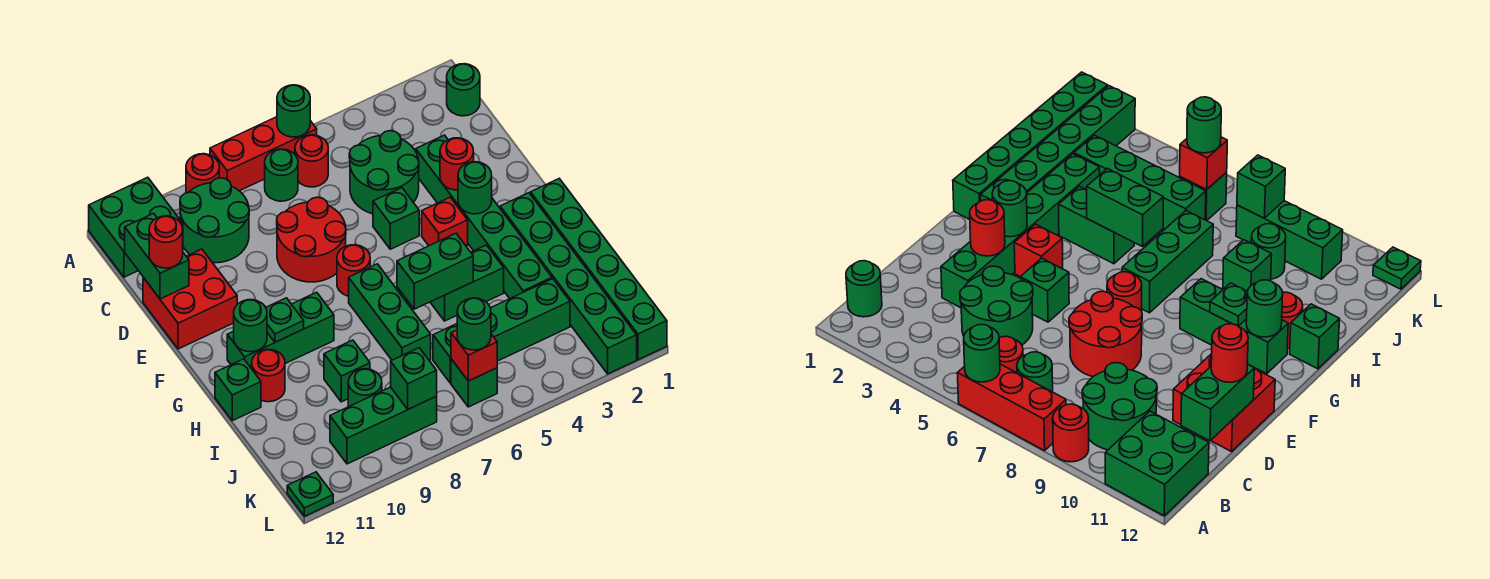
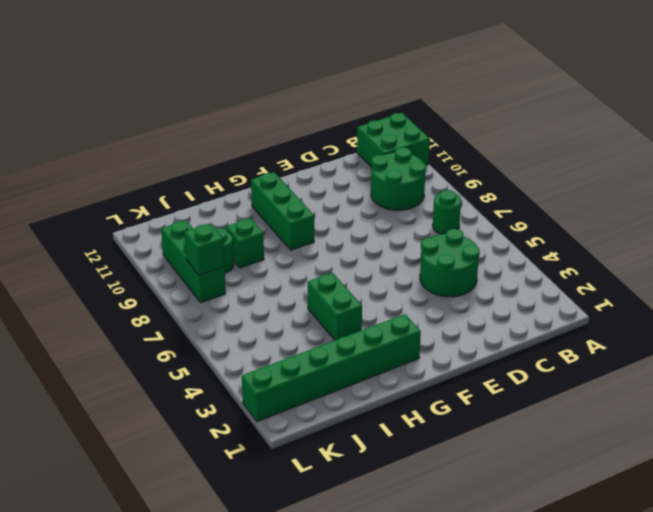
none -> red brick A6:A8 level 1
none -> red round brick A9 level 1
none -> green round brick B1 level 1
none -> red round brick B6 level 1

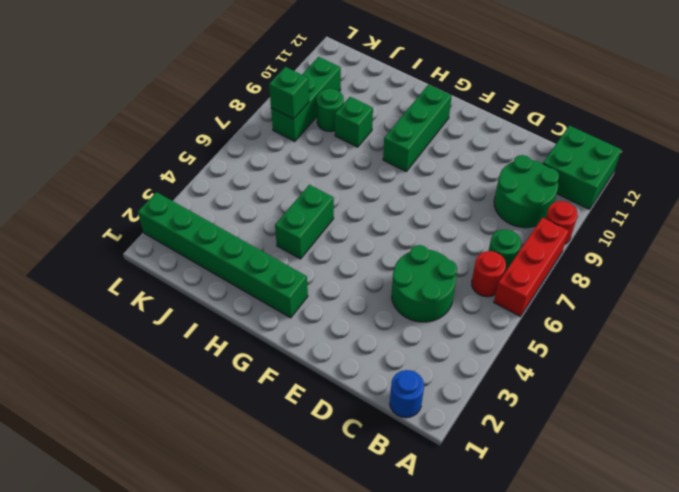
blue round brick B1 level 1 -> green round brick B1 level 1
none -> green brick D3:I3 level 1
none -> red round brick D7:E8 level 1
none -> red brick D11:E12 level 1
none -> green brick E5 level 1

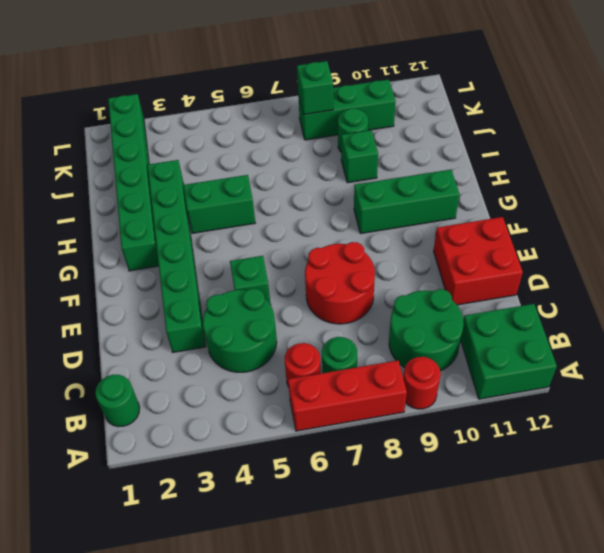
none -> red brick F4 level 1
none -> red round brick F7 level 1
none -> green brick G1:L1 level 1
none -> green brick G7:I7 level 1

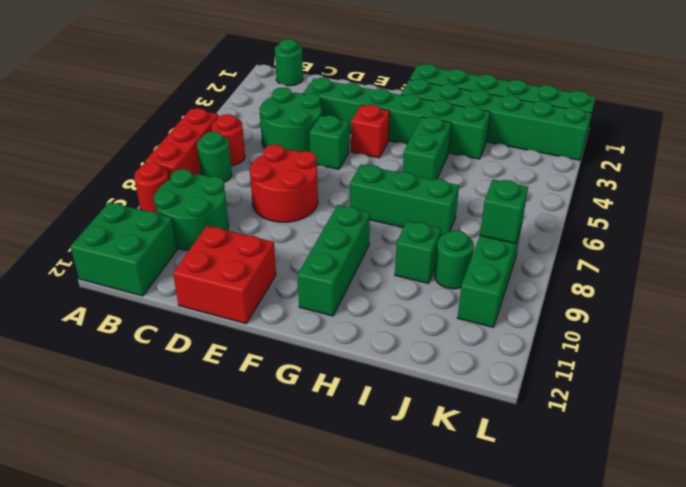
none -> red round brick F7 level 1
none -> red round brick H11 level 1
none -> green brick H12 level 1
none -> green brick J3:J6 level 1

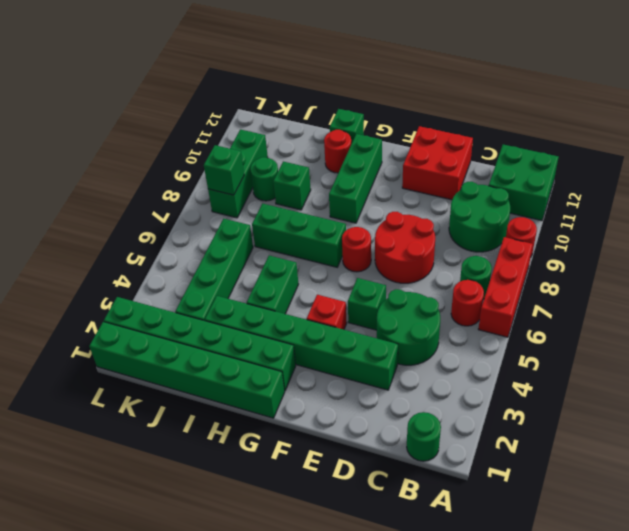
none -> green brick K6 level 1
none -> green plate L12 level 1
none -> green round brick A6 level 2
none -> green brick C12:D12 level 2

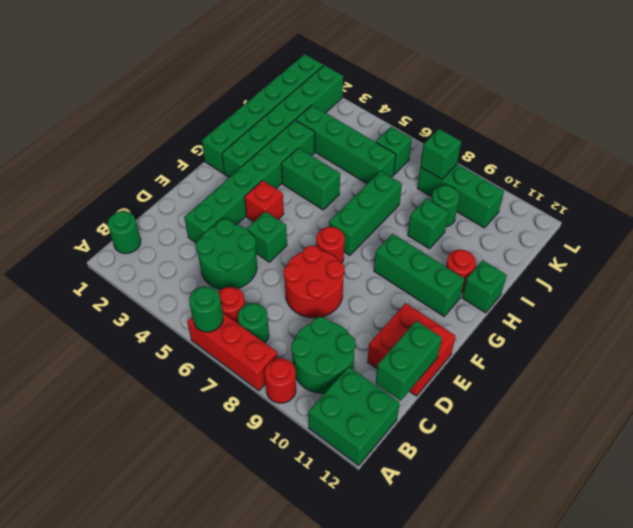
none -> green plate L12 level 1
none -> red round brick E3 level 2
none -> green round brick F3 level 2
none -> green plate G10 level 2

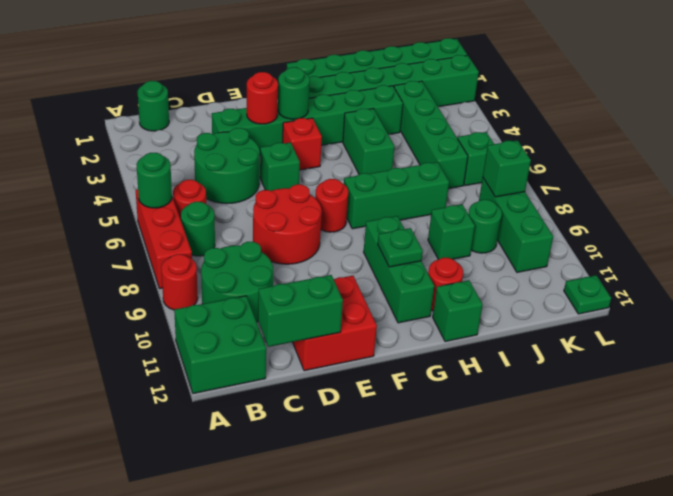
none -> green round brick G11 level 2
none -> green brick H5:H6 level 2
none -> red brick K6 level 2
none -> red round brick D12 level 3

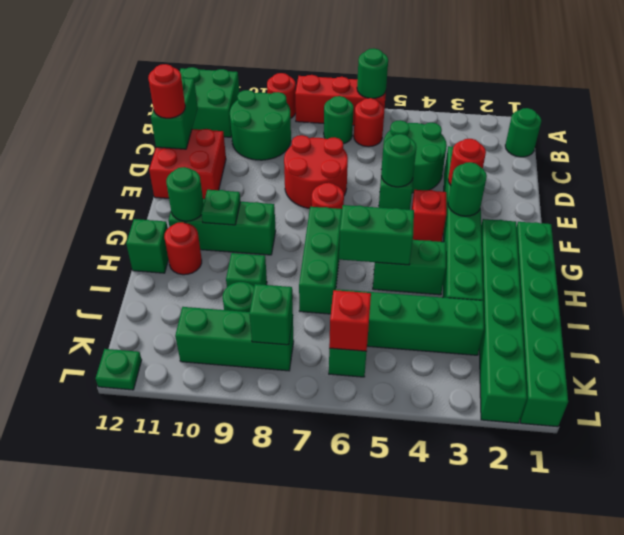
green round brick E5 level 2 -> green round brick K6 level 3

